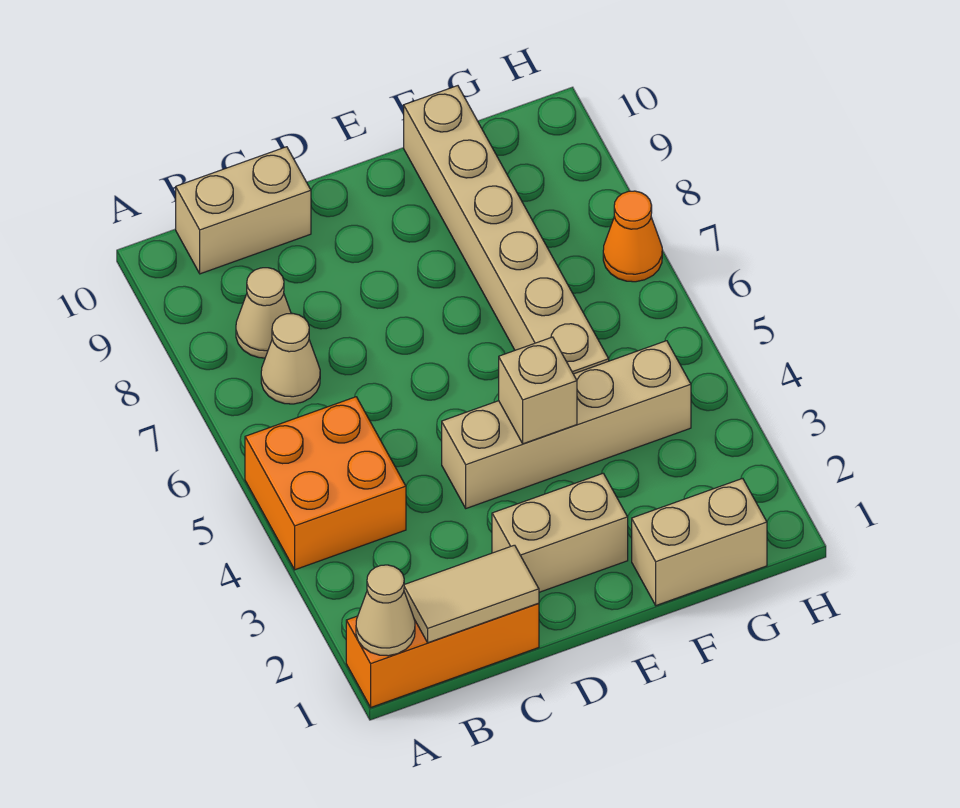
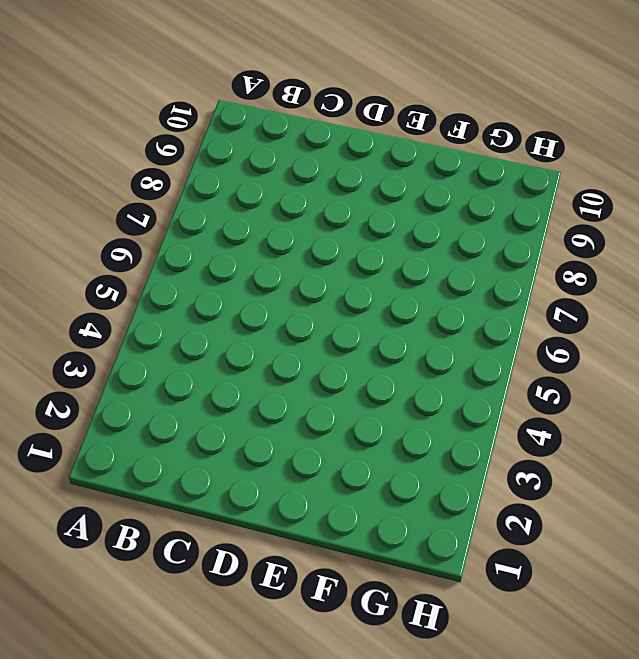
none -> orange brick A1:C1 level 1
none -> orange brick A4:B5 level 1
none -> tan cone B7 level 1

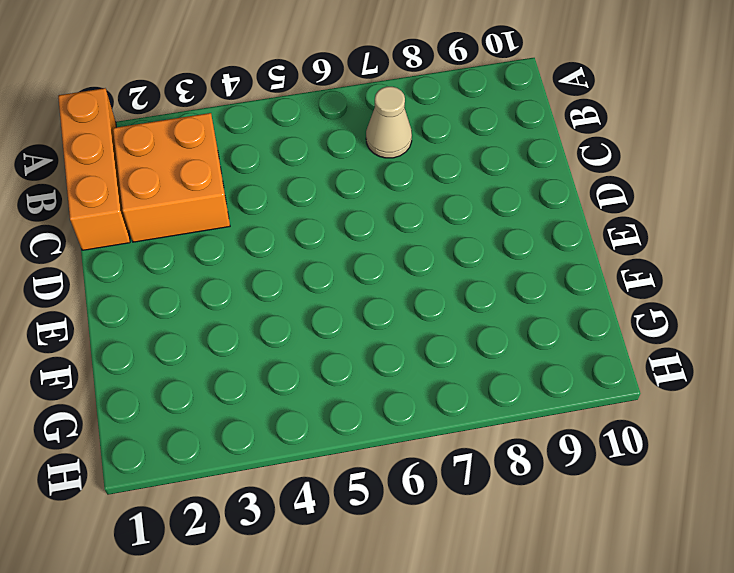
orange brick B2:C3 level 1 -> orange brick A4:B5 level 1
none -> tan cone B8 level 1
none -> tan brick B10:C10 level 1
none -> tan brick D2:E2 level 1

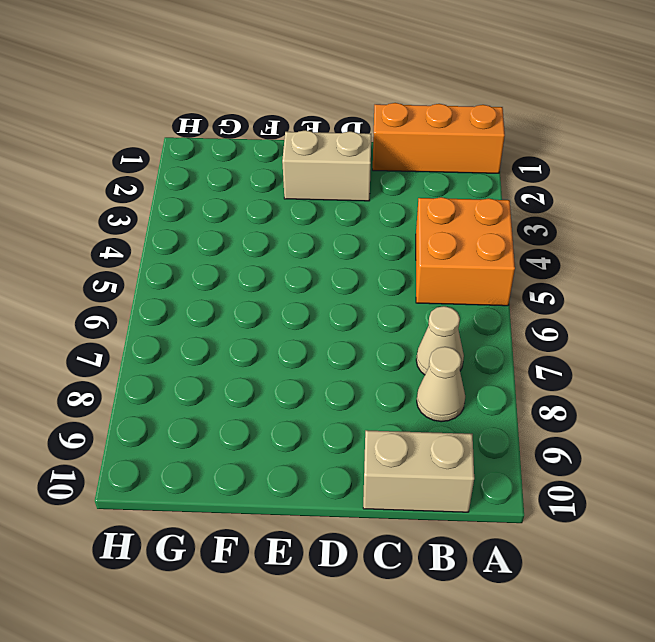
none -> tan brick D4:G4 level 1
none -> tan brick F1:G1 level 1
none -> tan brick F5:F10 level 1

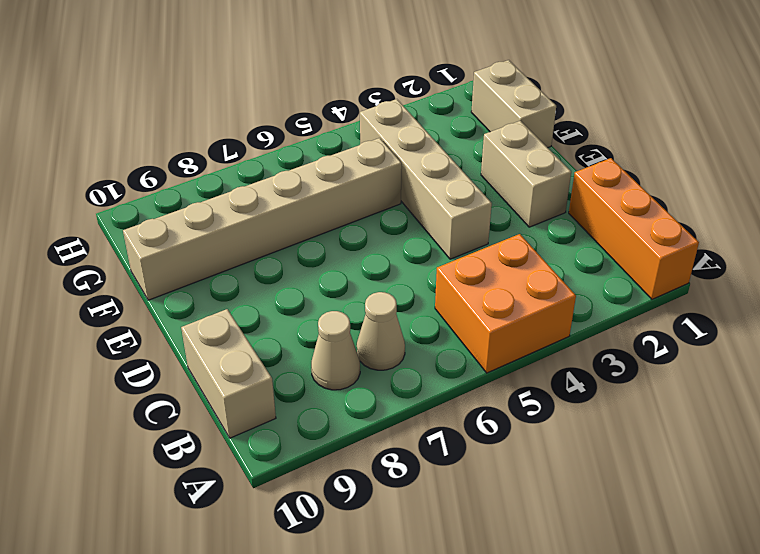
none -> orange cone H7 level 1
none -> tan cone A1 level 2
none -> tan tile B1:C1 level 2

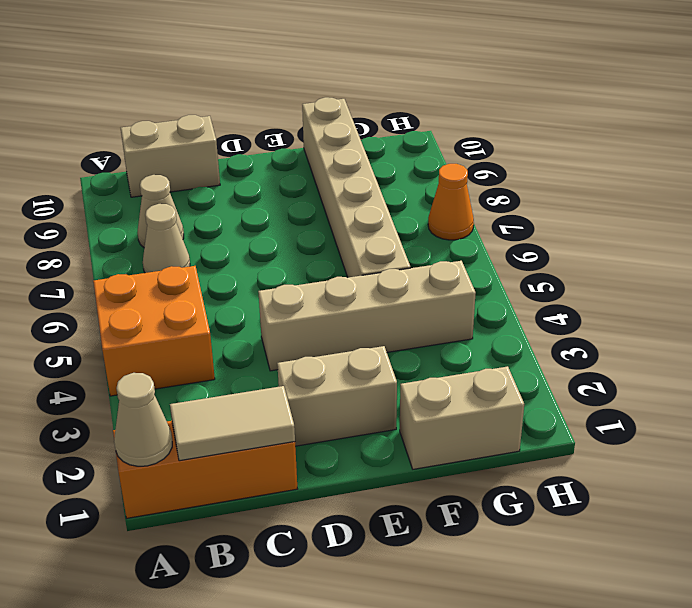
none -> tan brick E4 level 2

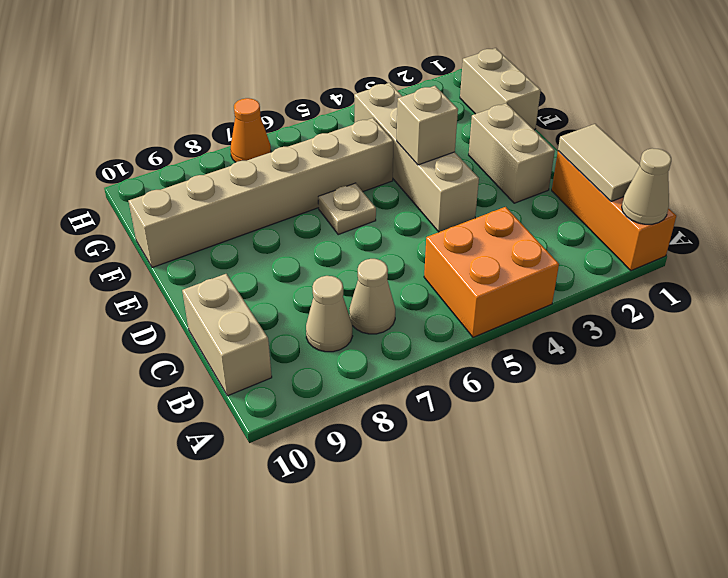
tan plate E6 level 1 -> none

